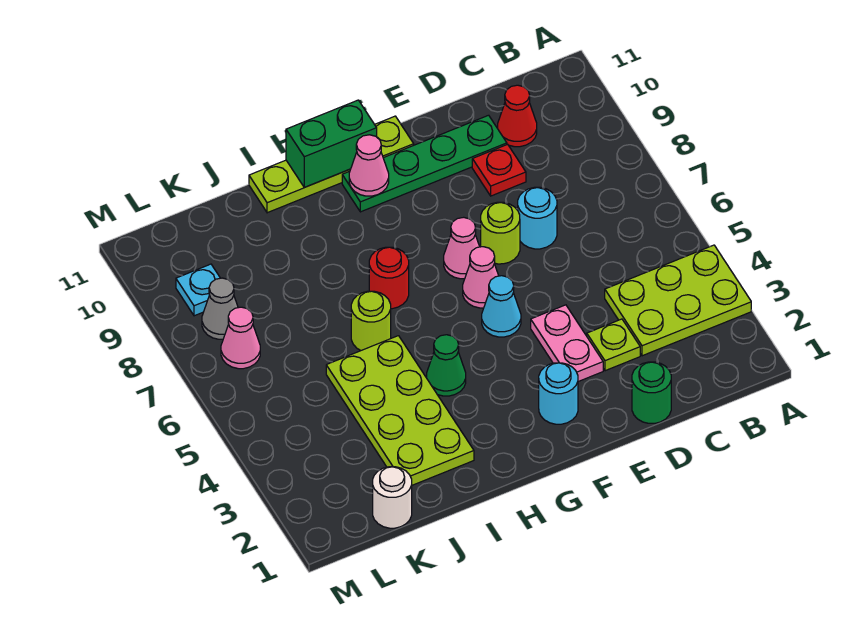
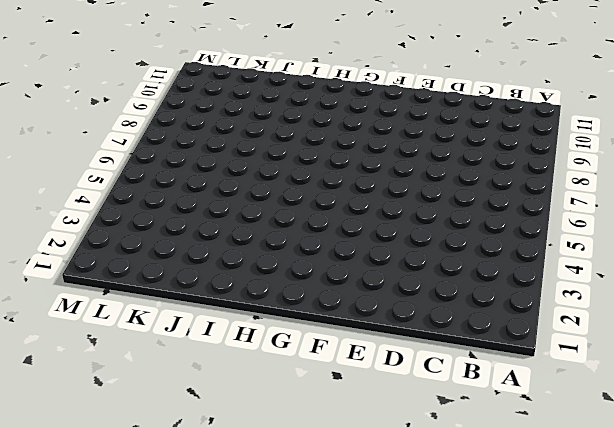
none -> lime plate A3:C4 level 1
none -> red cone C10 level 1
none -> green round brick D1 level 1

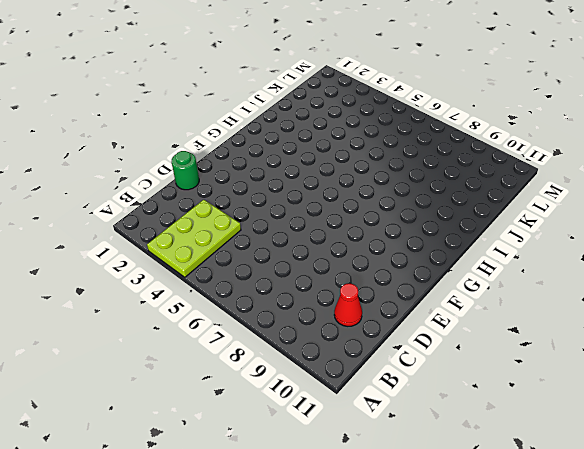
none -> lime plate D3 level 1
none -> cyan round brick D7 level 1
none -> red plate D9 level 1

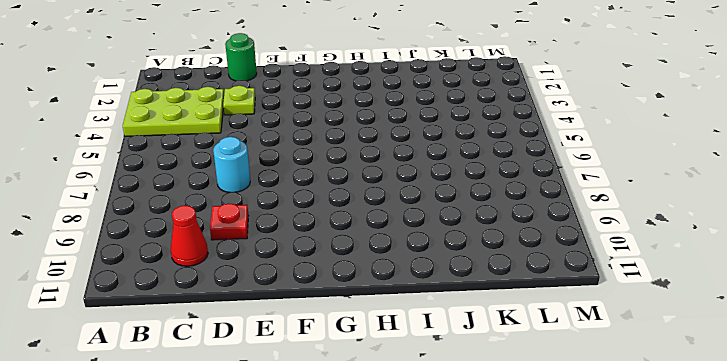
none -> green plate D10:G10 level 1
none -> pink plate E3:E4 level 1
none -> lime round brick E7 level 1

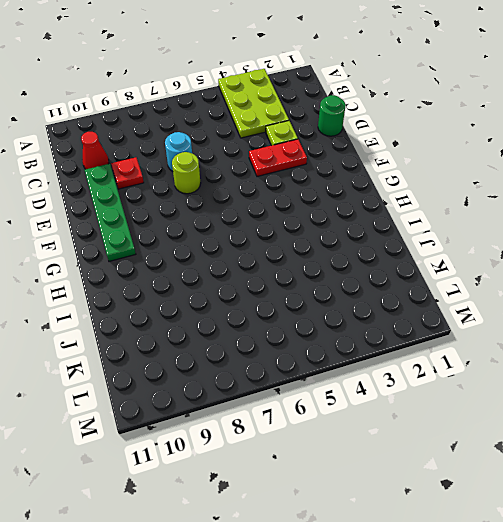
red plate E3:E4 level 1 -> pink plate E3:E4 level 1
none -> cyan round brick F2 level 1
none -> cyan cone F5 level 1
none -> pink cone F6 level 1

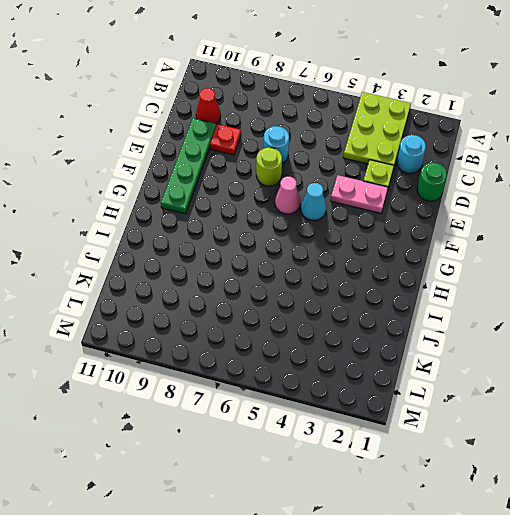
cyan round brick C2 level 1 -> cyan round brick F2 level 1
none -> pink cone F7 level 1
none -> lime plate F11:I11 level 1
none -> green cone H4 level 1

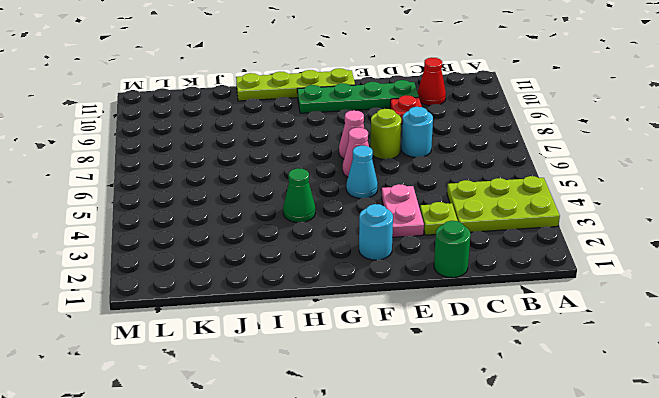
none -> red round brick H7 level 1
none -> lime plate I2:J5 level 1
none -> lime round brick I6 level 1

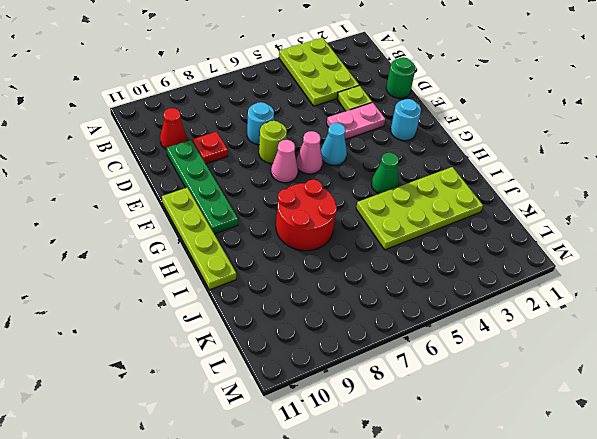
red round brick H7:I8 level 1 -> red round brick H7 level 1
none -> lime round brick I6 level 1
none -> white round brick K1 level 1
none -> pink cone L7 level 1

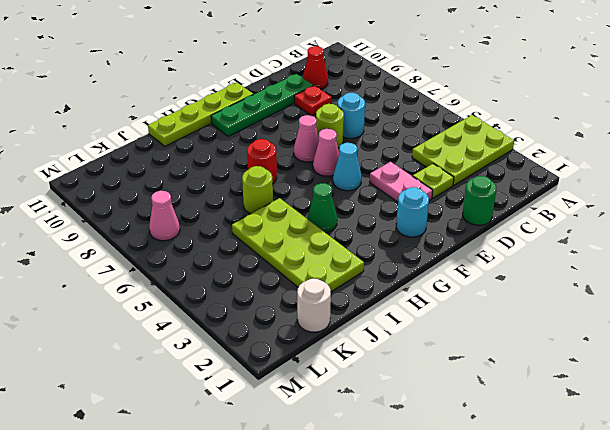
none -> grey cone L8 level 1
none -> cyan plate L9 level 1
none -> pink cone G10 level 2

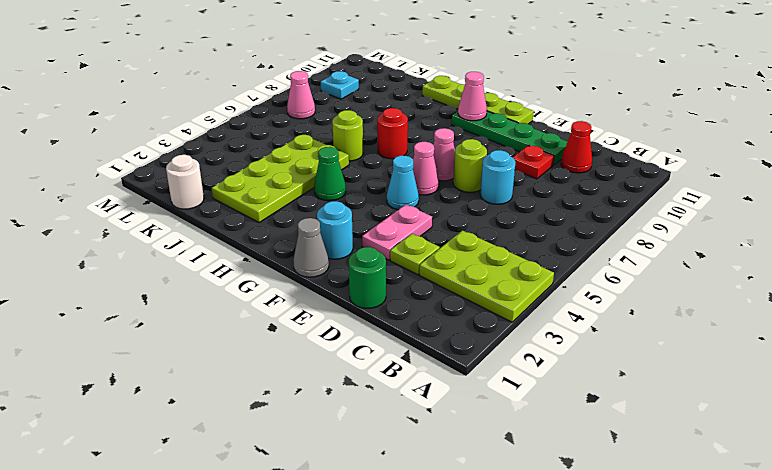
grey cone F1 level 1 -> grey cone L8 level 1
none -> green brick G11:H11 level 2

